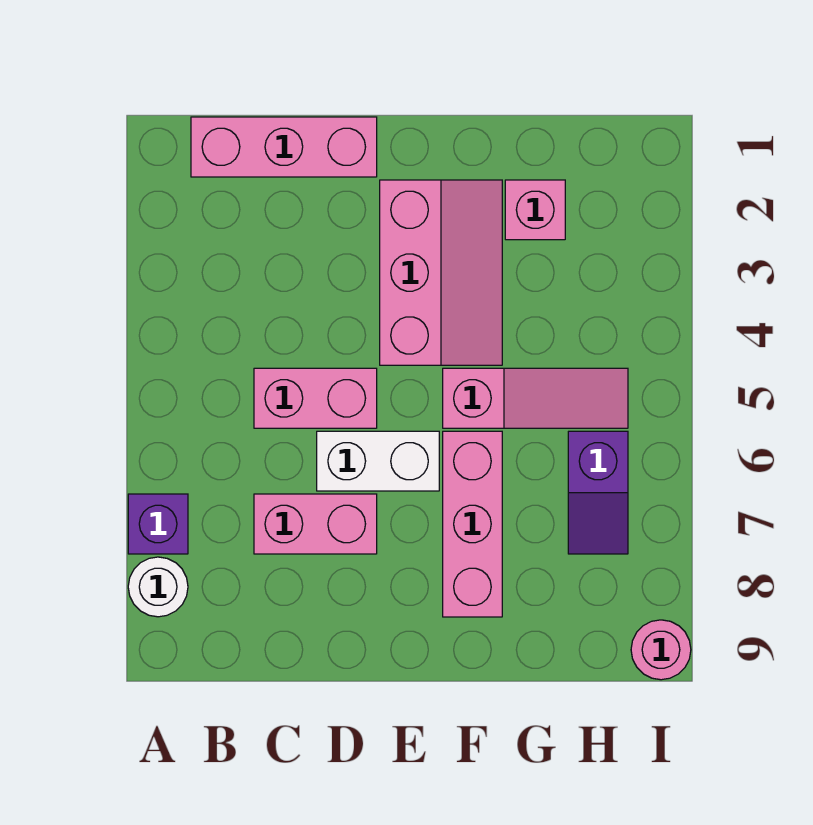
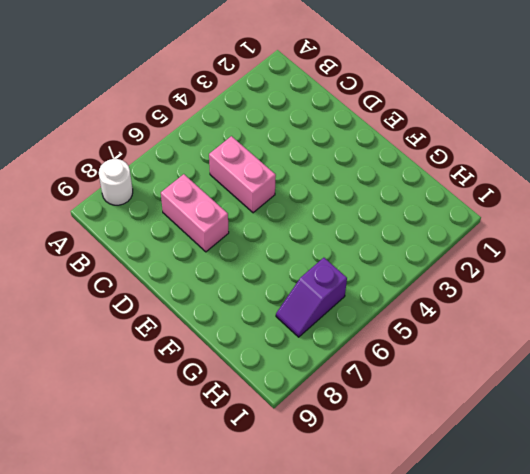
none -> purple brick A7 level 1
none -> pink brick B1:D1 level 1
none -> white brick D6:E6 level 1

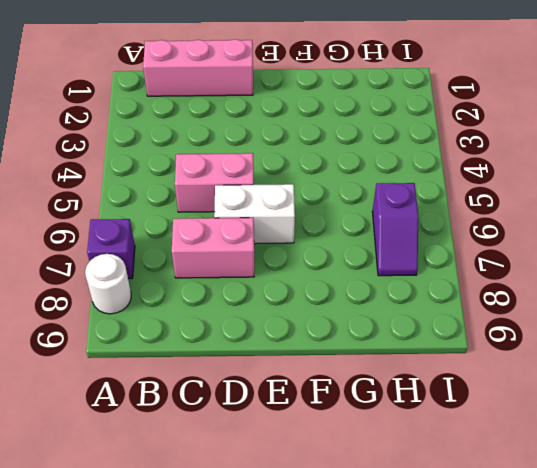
none -> pink slope E2:F4 level 1 top E
none -> pink slope F5:H5 level 1 top F
none -> pink brick F6:F8 level 1

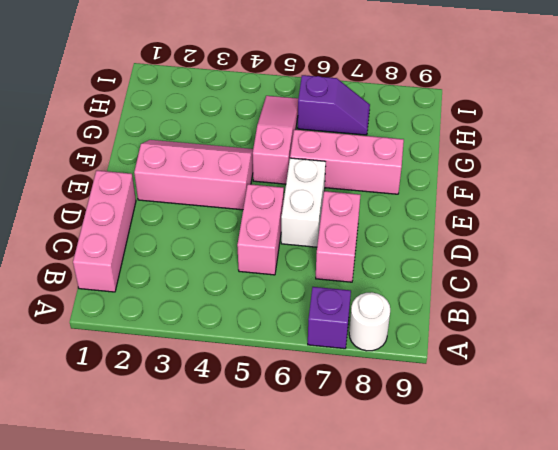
none -> pink brick G2 level 1
none -> pink round brick I9 level 1

